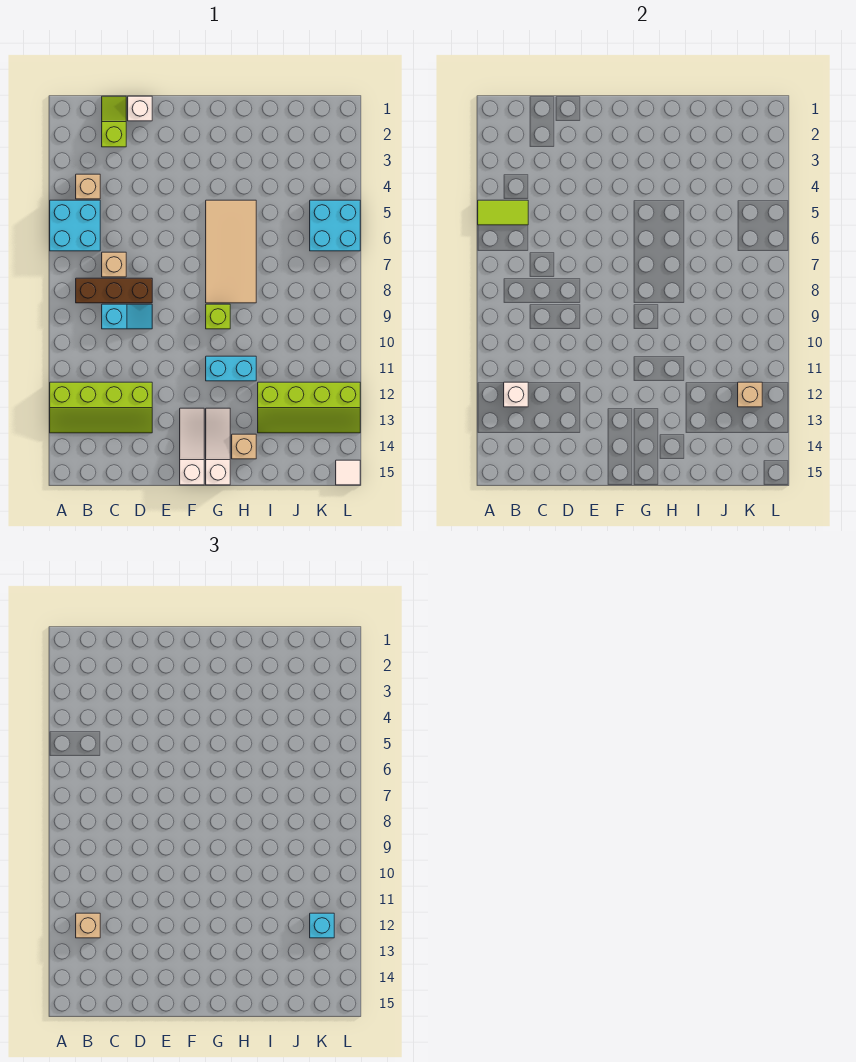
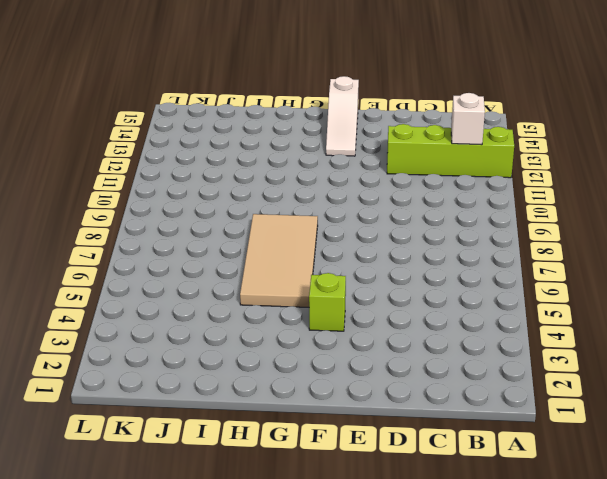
lime brick F4 level 1 -> lime brick G9 level 1
none -> cyan brick A5:B6 level 1
none -> tan brick B4 level 1
none -> brown brick B8:D8 level 1

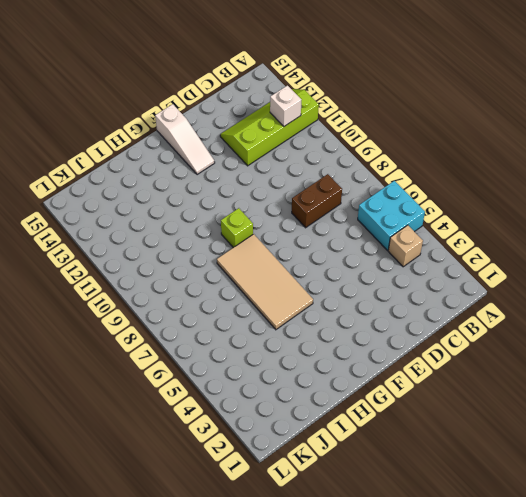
brown brick C8:D8 level 1 -> brown brick B8:D8 level 1
none -> lime slope C1:C2 level 1 top 2
none -> tan brick C7 level 1
none -> cyan slope C9:D9 level 1 top C

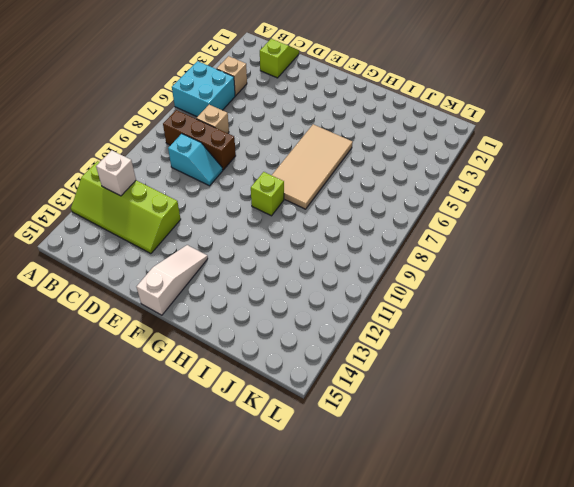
none -> white brick D1 level 1
none -> cyan brick G11:H11 level 1
none -> white slope G13:G15 level 1 top 15

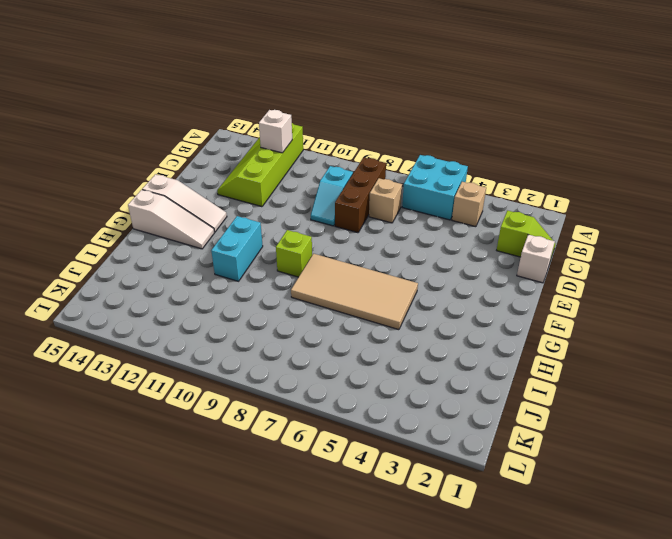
none -> tan brick H14 level 1
none -> lime slope I12:L13 level 1 top 12
none -> cyan brick K5:L6 level 1

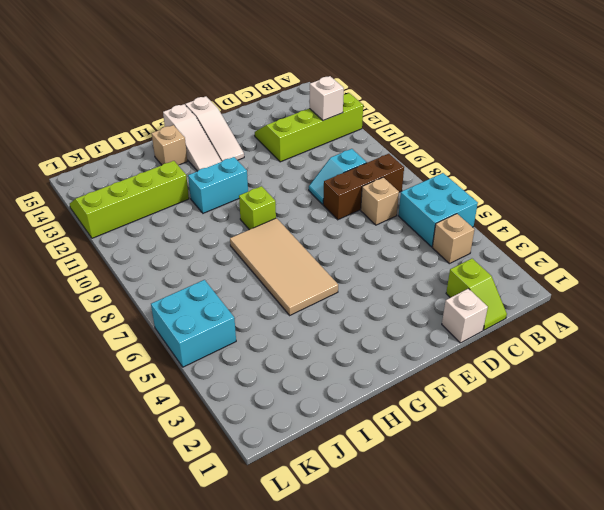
none -> white tile L15 level 1
none -> lime tile A5:B5 level 2
none -> tan brick K12 level 2

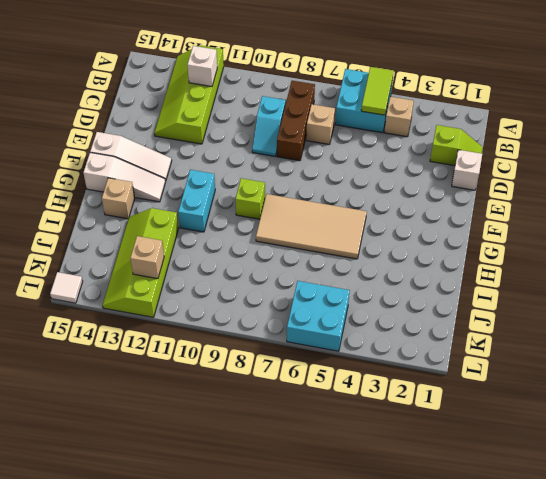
none -> tan brick B12 level 3
none -> cyan brick K12 level 3

